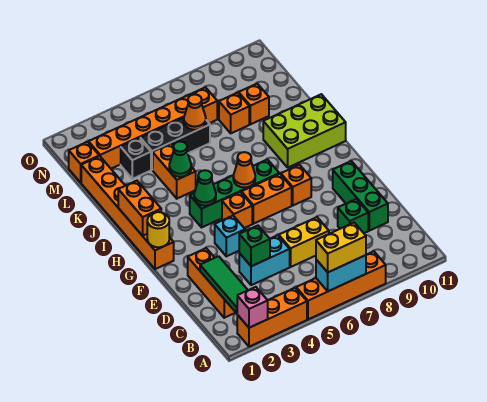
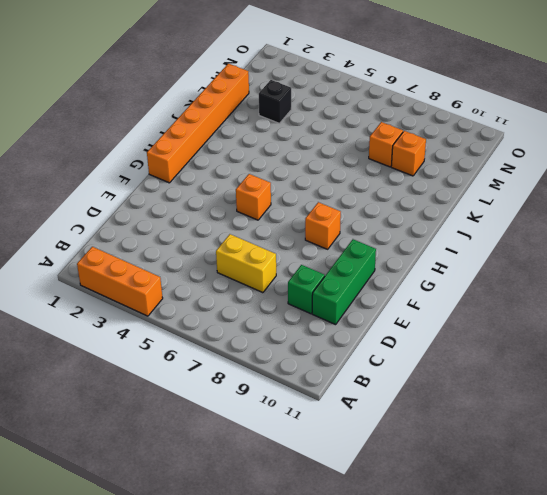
none -> orange brick A5:A8 level 1
none -> orange brick C2:E2 level 1
none -> cyan brick D4:D5 level 1
none -> cyan brick F4 level 1

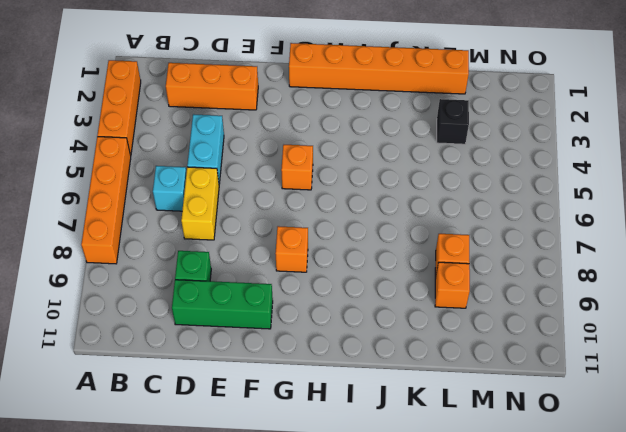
cyan brick C6 level 1 -> cyan brick F4 level 1
none -> orange brick G6:G7 level 1
none -> green brick H4:H7 level 1
none -> lime brick I9:J11 level 1
none -> orange brick J4:K4 level 1

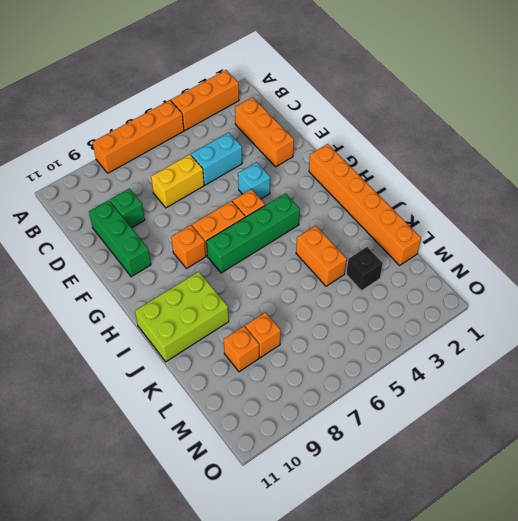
none -> black brick L4:L6 level 1
none -> orange brick M1 level 1
none -> orange brick M2:M7 level 1
none -> pink brick A2 level 2

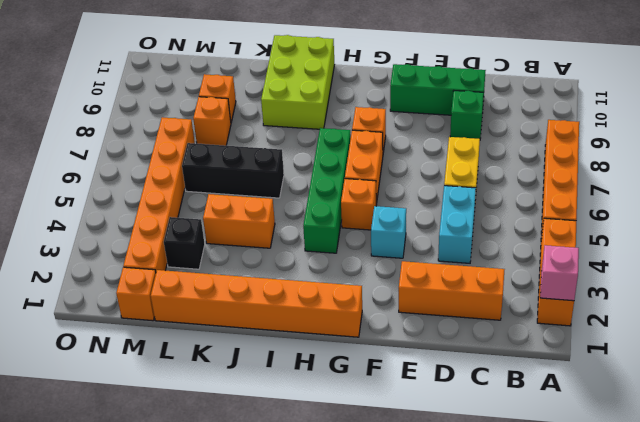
black brick J6:L6 level 1 -> black brick L4:L6 level 1
none -> cyan brick A6:A7 level 2
none -> green tile B2:D2 level 2
none -> green brick D4 level 2
none -> yellow round brick G1 level 2

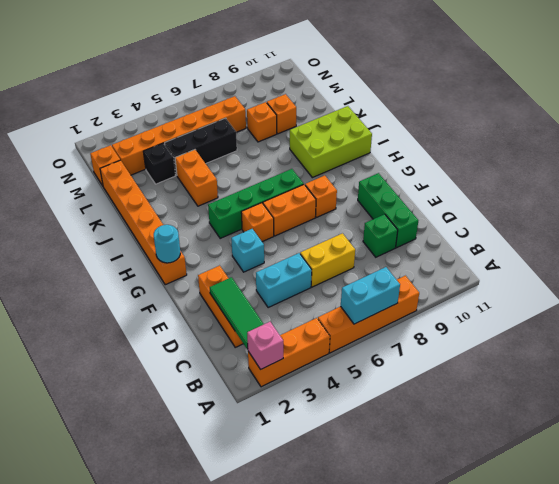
cyan round brick G1 level 2 -> yellow round brick G1 level 2
none -> green brick D4 level 2
none -> orange brick H1:I1 level 2
none -> green cone H4 level 2
none -> orange cone H6 level 2

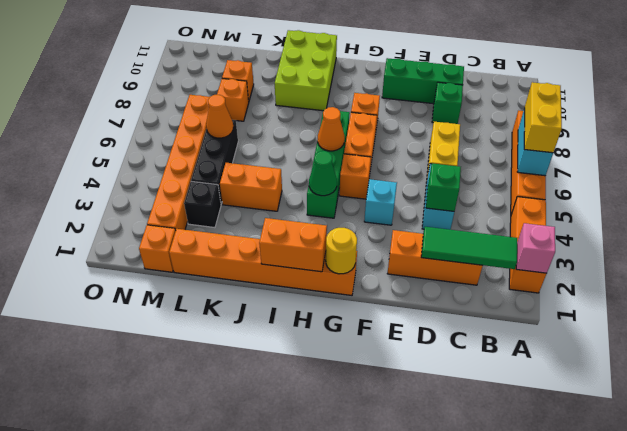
none -> green cone J4 level 2

